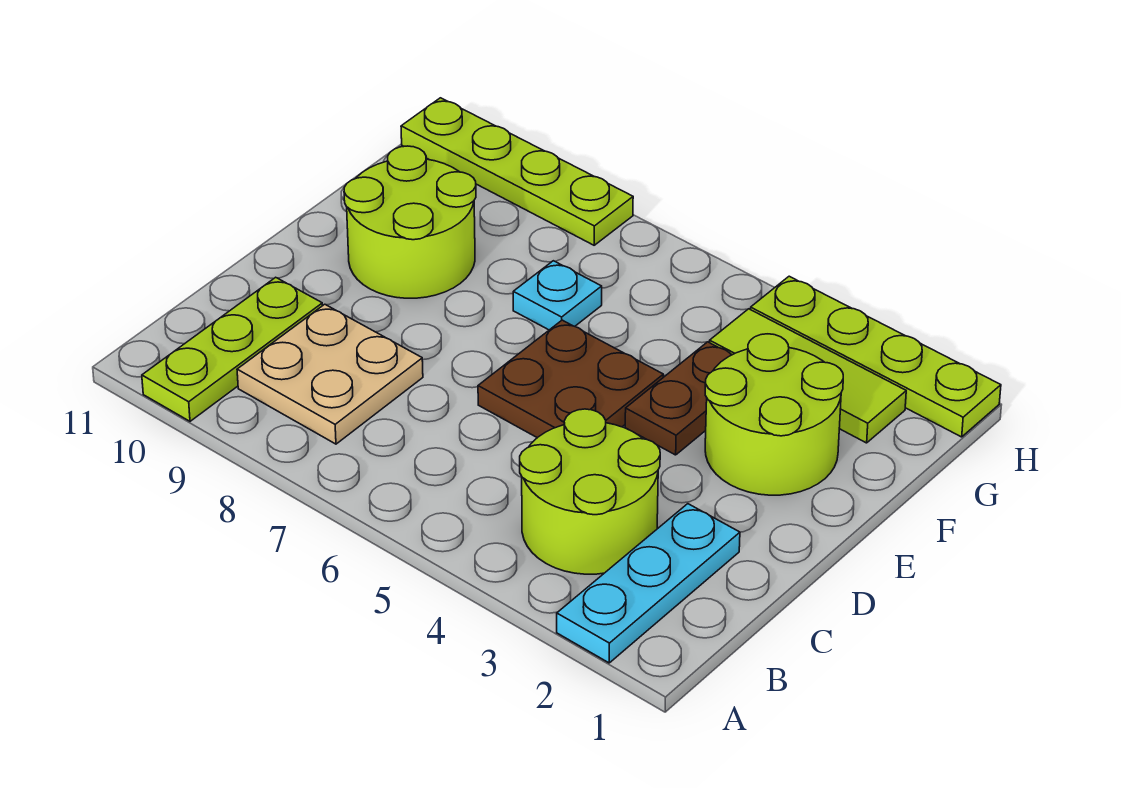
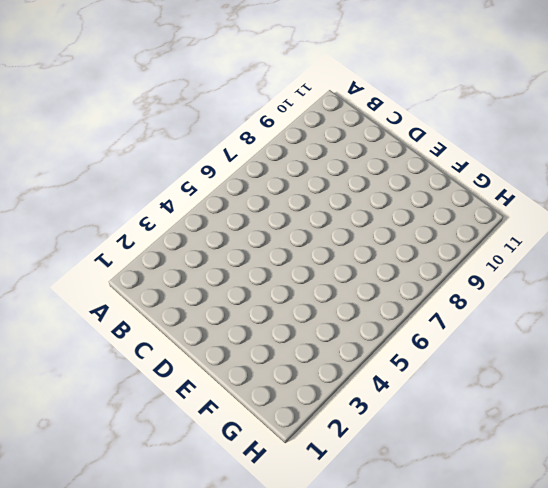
none -> cyan plate A2:C2 level 1
none -> lime plate A10:C10 level 1
none -> lime round brick B3:C4 level 1

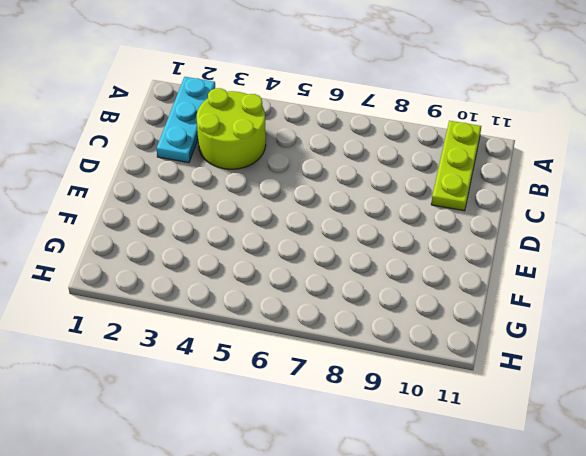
none -> tan plate B8:C9 level 1
none -> brown plate D5:E6 level 1
none -> lime round brick E2:F3 level 1

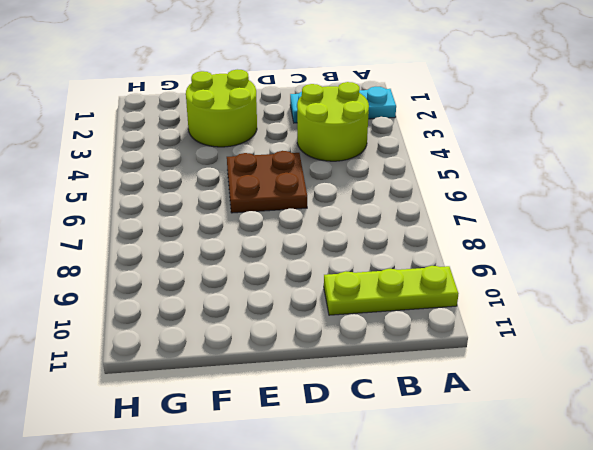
none -> tan plate B8:C9 level 1
none -> brown plate E4:F4 level 1
none -> lime round brick E9:F10 level 1

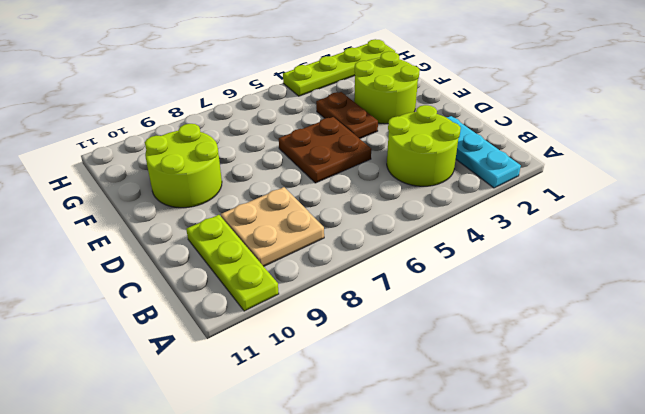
none -> cyan plate F7 level 1
none -> lime tile G2:G4 level 1
none -> lime plate H8:H11 level 1

